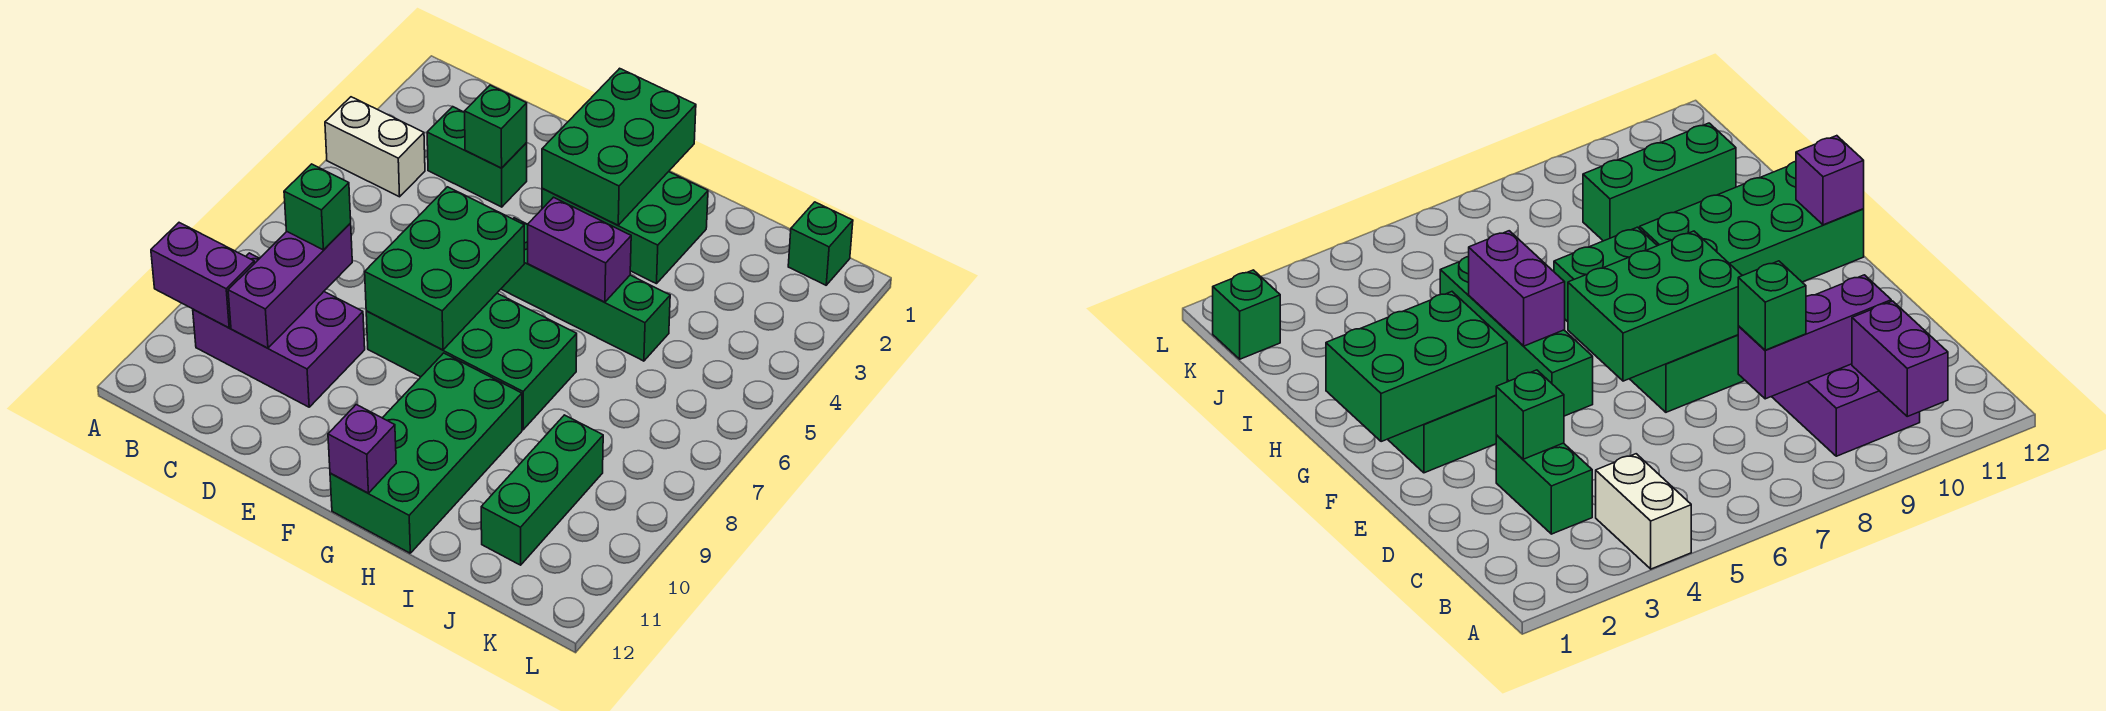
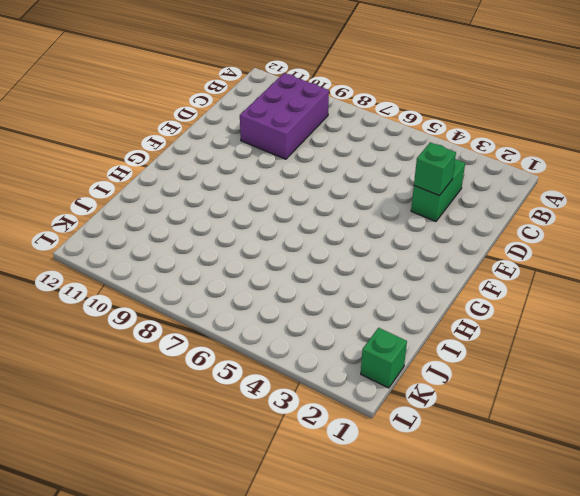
none -> white brick A4:B4 level 1
none -> green brick E7:H8 level 1
none -> green brick F2:H3 level 1

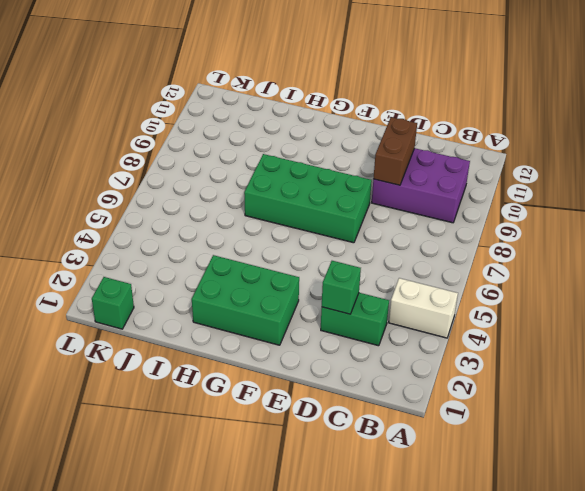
brown brick D9:D10 level 2 -> none
none -> green brick F5:I5 level 1
none -> green brick G9:H12 level 1
none -> green brick J9:J11 level 1

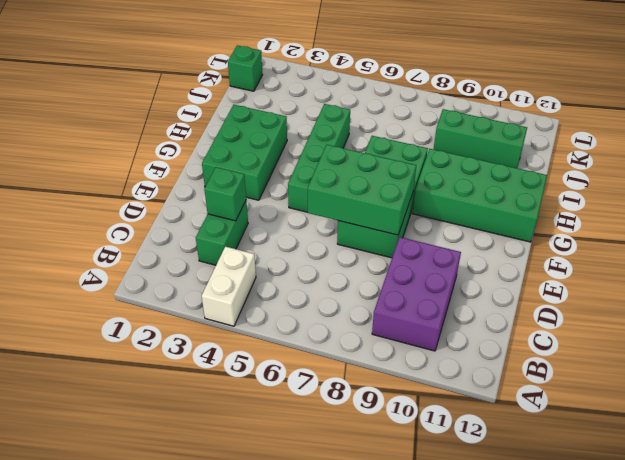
none -> purple brick A10:B10 level 2
none -> purple brick C8:C10 level 2
none -> green brick F1:G3 level 2

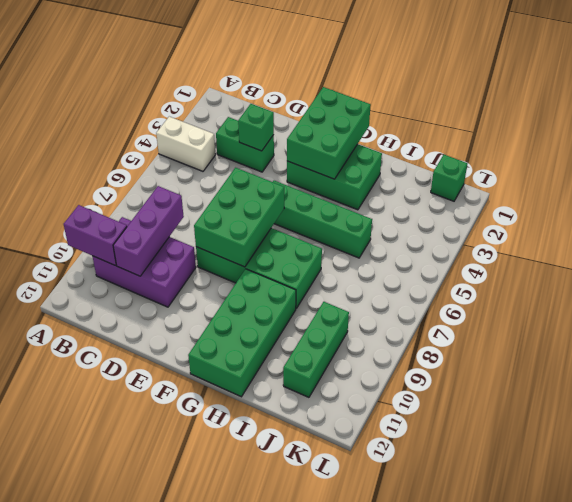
none -> purple brick G5:H5 level 2
none -> purple brick G12 level 2
none -> green brick C8 level 3

